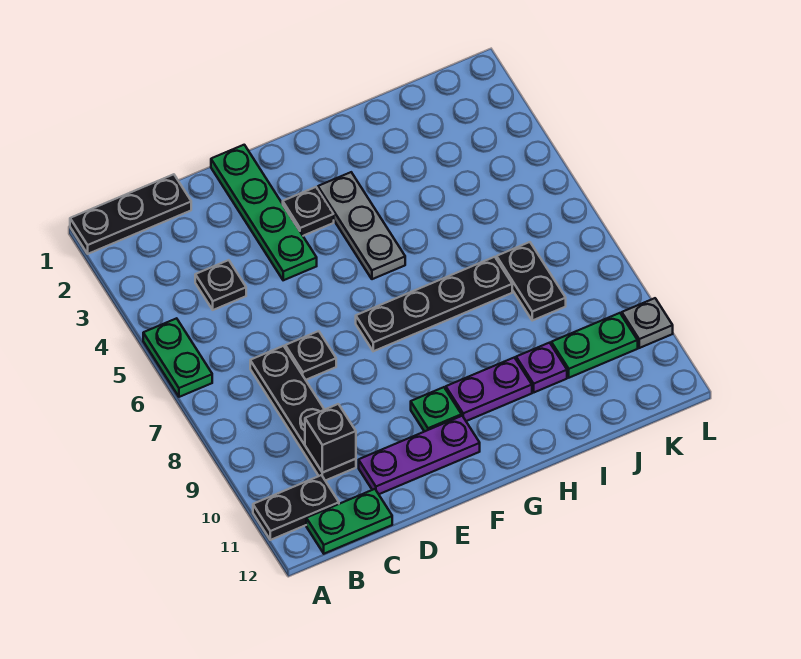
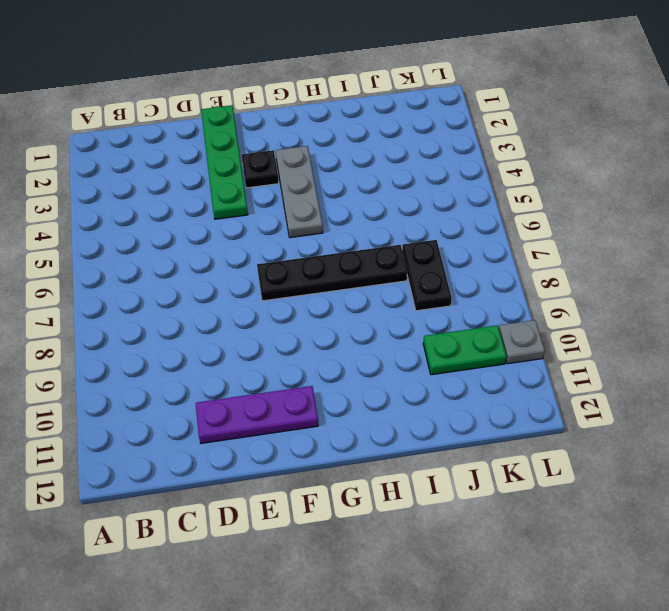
none -> black plate A1:C1 level 1
none -> green plate A5:A6 level 1
none -> black plate A11:B11 level 1

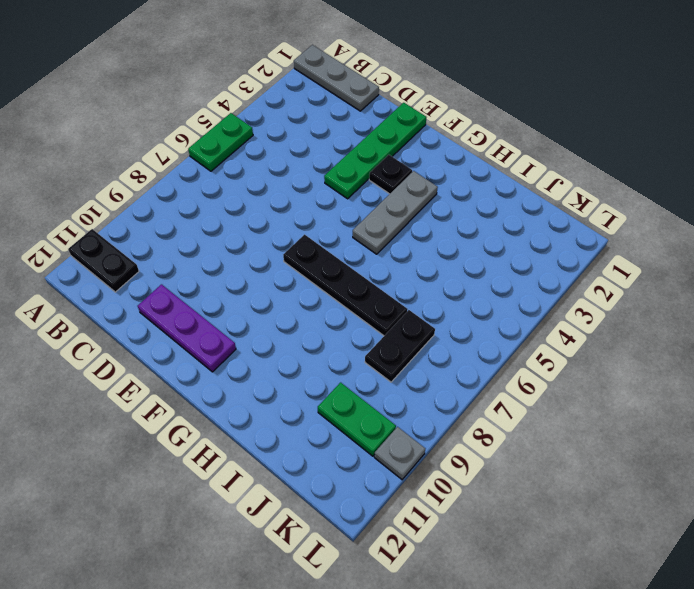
grey plate A1:C1 level 1 -> black plate A1:C1 level 1
none -> green plate B12:C12 level 1
none -> black plate C4 level 1
none -> black plate C7:C10 level 1

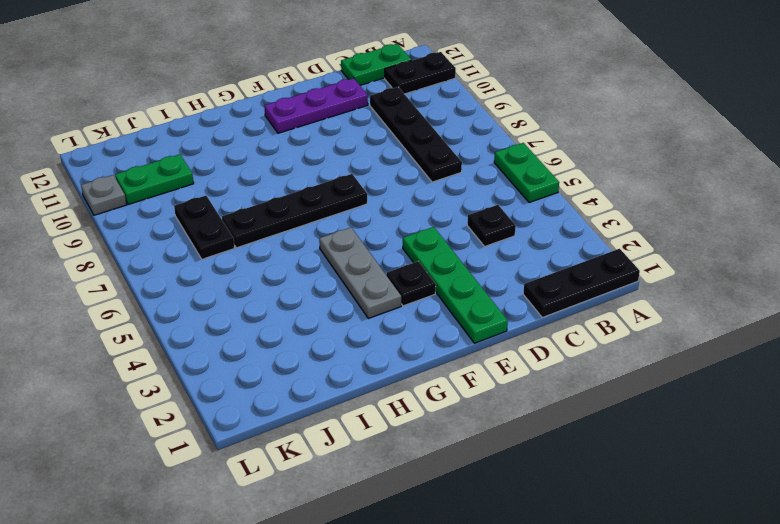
none -> black plate D7 level 1
none -> green plate F10 level 1
none -> purple plate G10:H10 level 1

